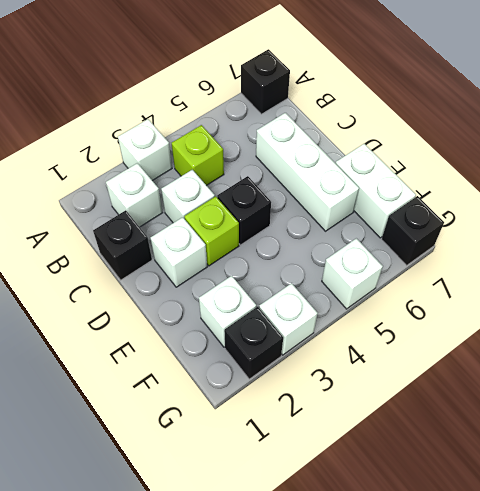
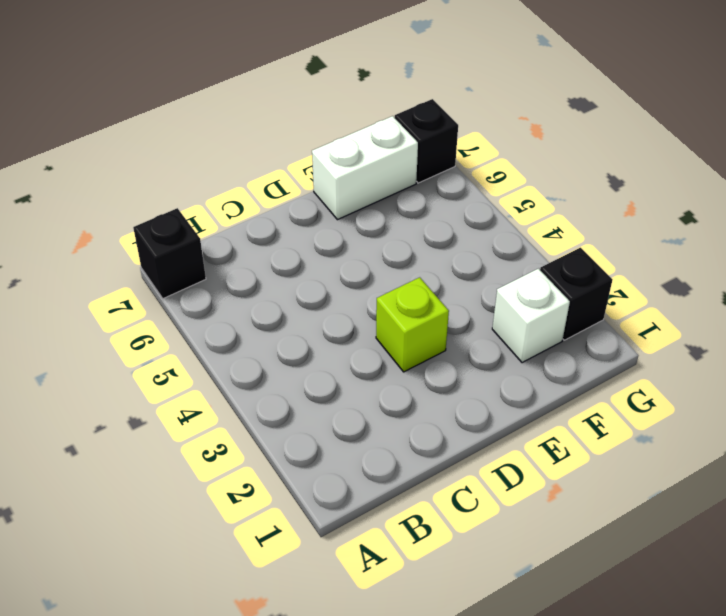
none -> white brick A3 level 1
none -> white brick B2 level 1
none -> lime brick B4 level 1

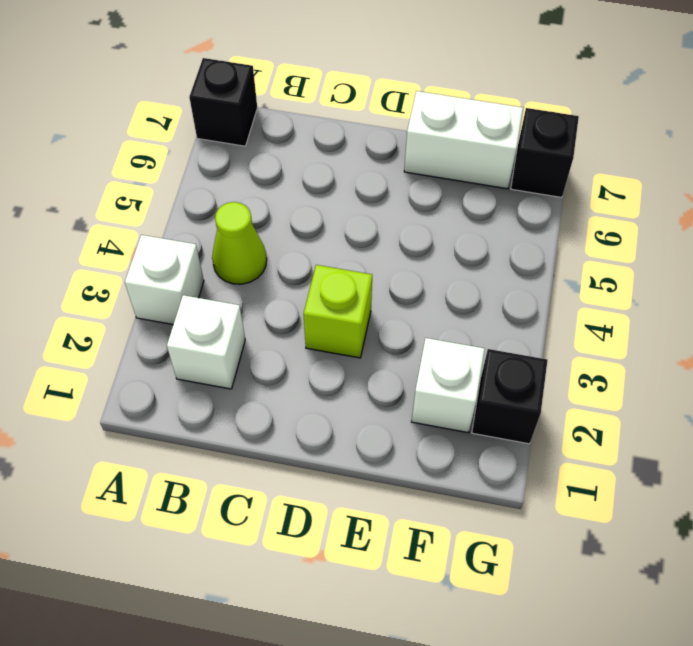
lime cone B4 level 1 -> lime brick B4 level 1
none -> black brick C1 level 1
none -> white brick C3 level 1
none -> white brick C6:E6 level 1

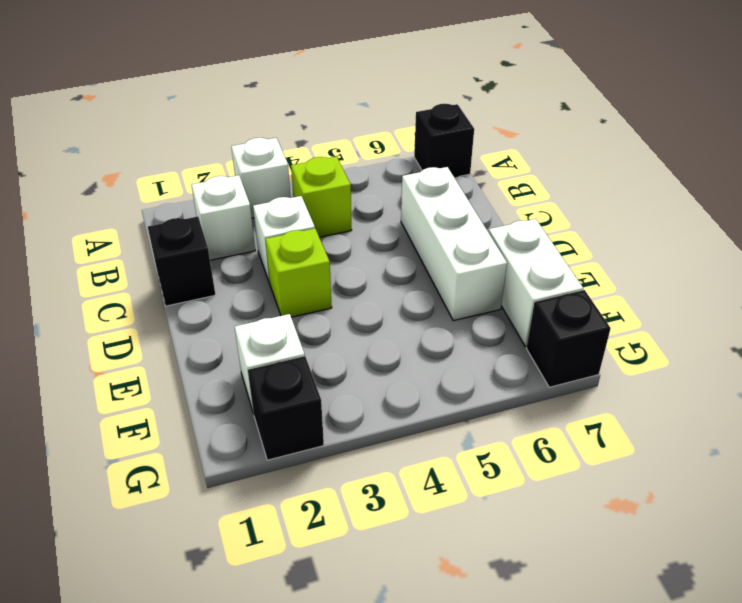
none -> white brick D2 level 1
none -> black brick D4 level 1
none -> white brick G3 level 1

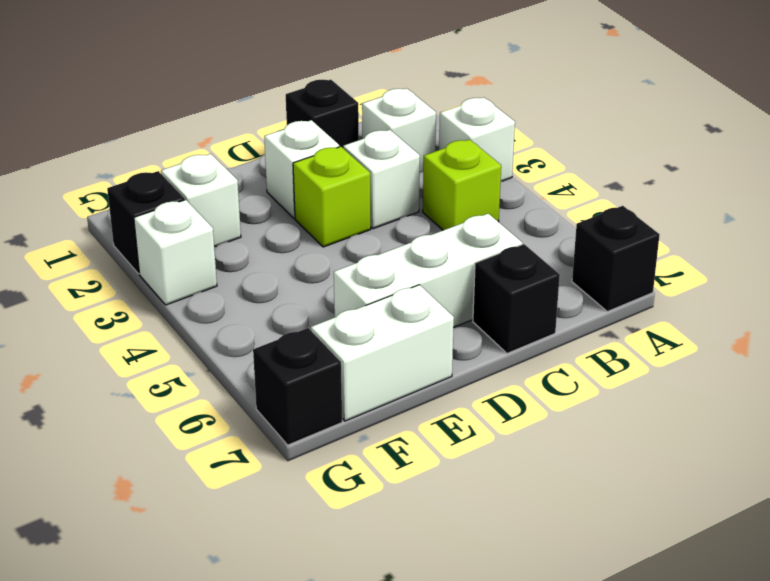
black brick C7 level 1 -> black brick D4 level 1
none -> white brick G5 level 1

